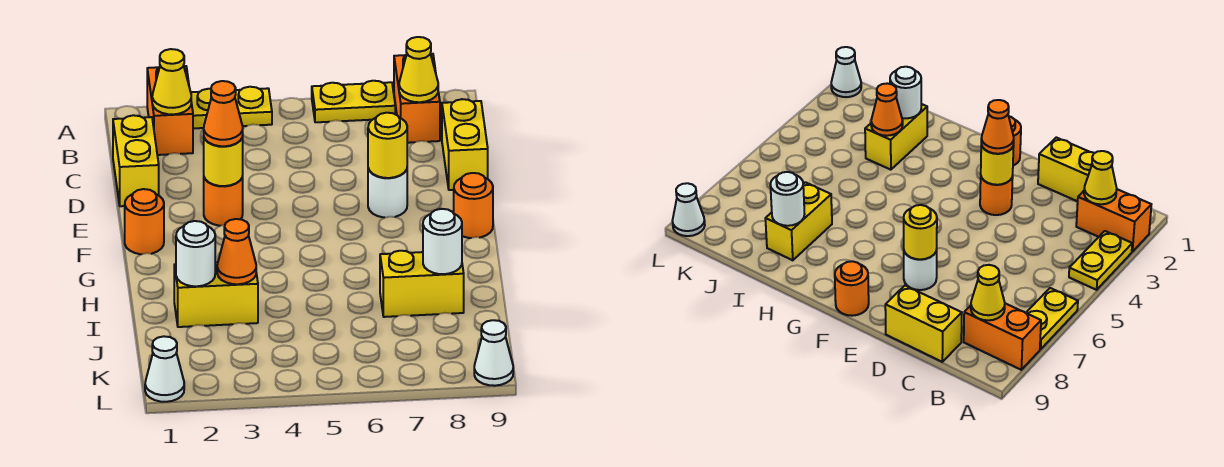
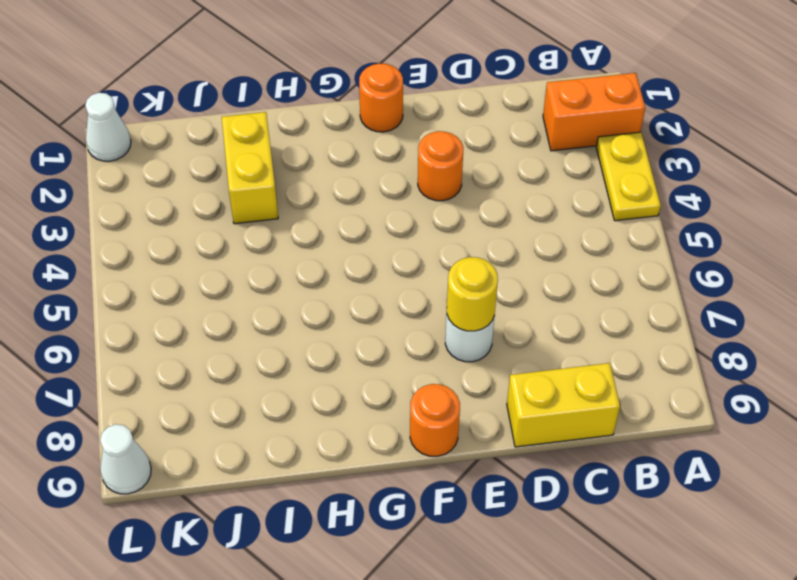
none -> yellow plate A6:A7 level 1
none -> orange brick A8:B8 level 1
none -> yellow brick C1:D1 level 1

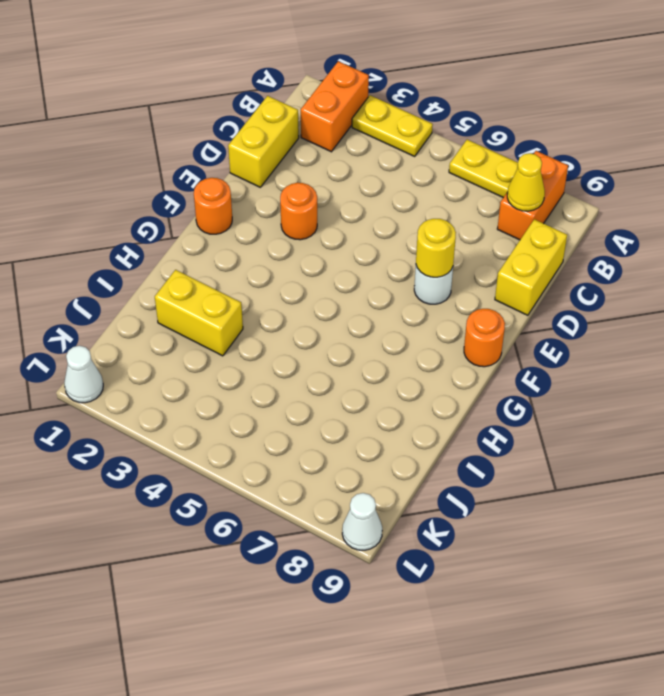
none -> yellow brick I7:I8 level 1
none -> yellow cone B2 level 2
none -> yellow round brick E3 level 2

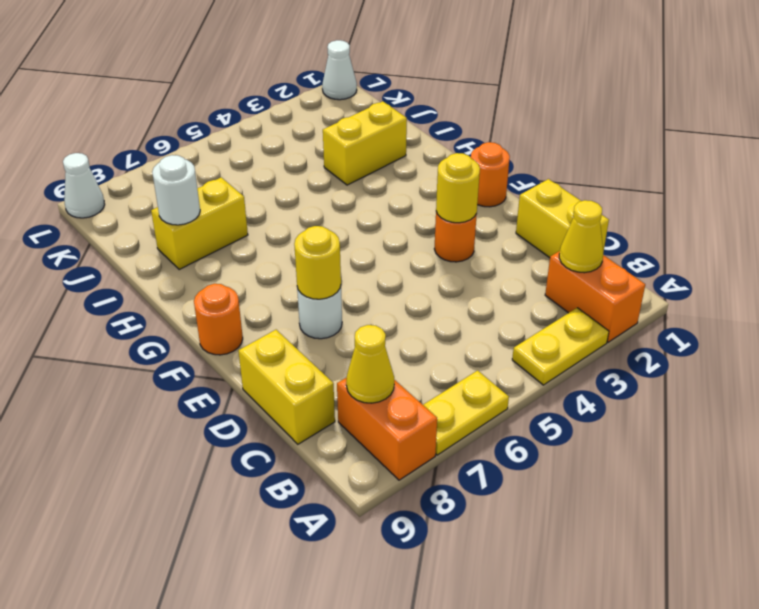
none -> white round brick I2 level 2
none -> orange cone I3 level 2
none -> orange cone E3 level 3

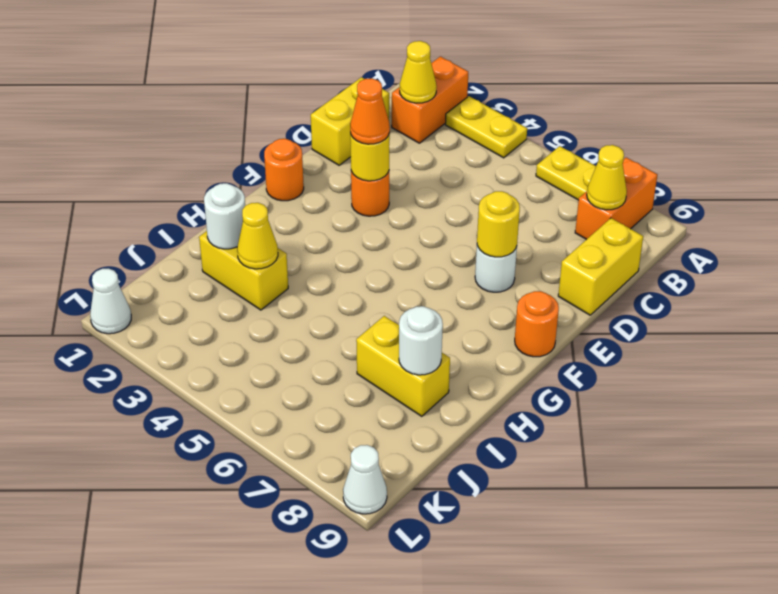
yellow cone I3 level 2 -> orange cone I3 level 2

